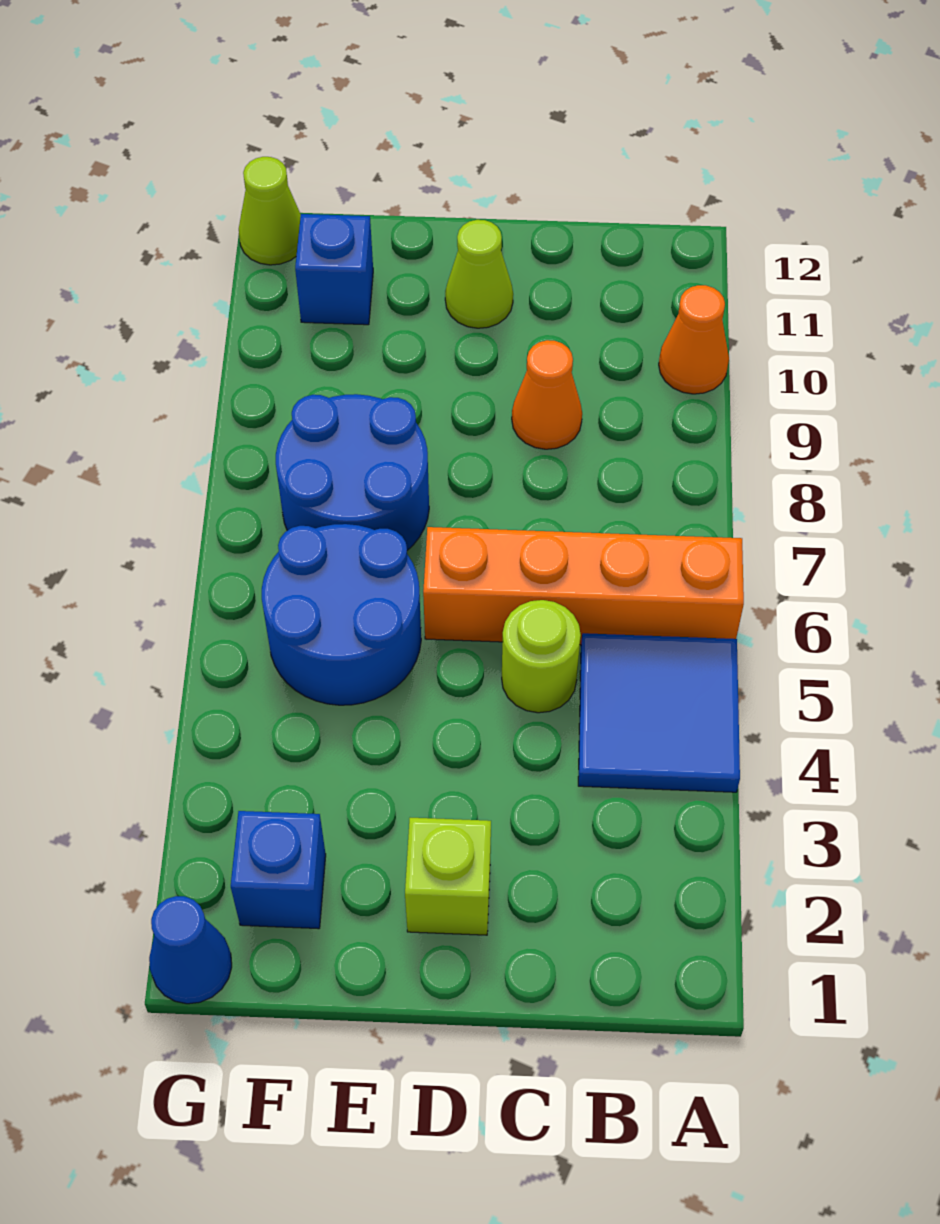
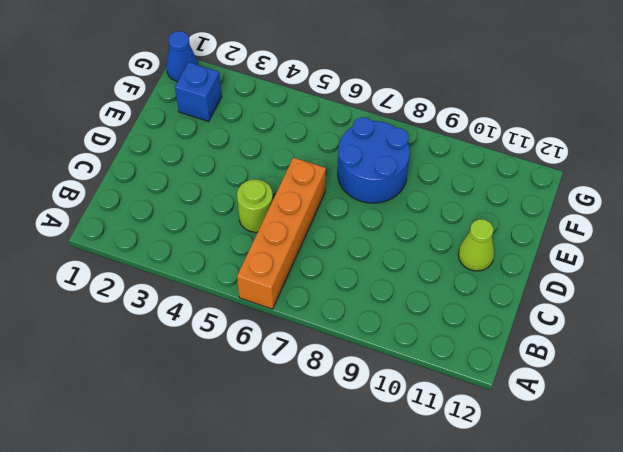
none -> blue tile A4:B5 level 1
none -> orange cone A10 level 1
none -> orange cone C9 level 1

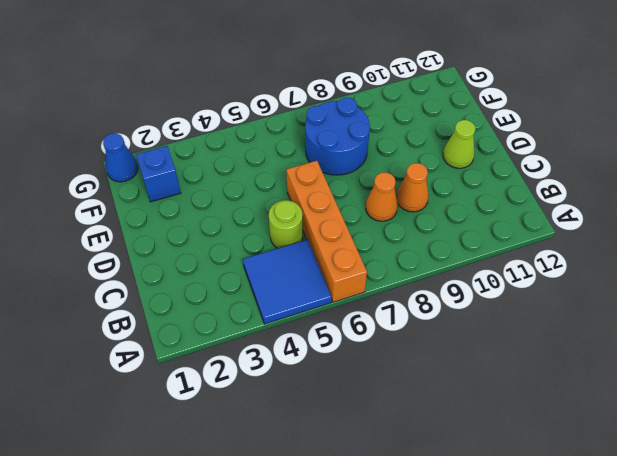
orange cone C8 level 1 -> orange cone A10 level 1
none -> lime brick D2 level 1
none -> blue round brick E5:F6 level 1
none -> blue brick F11 level 1

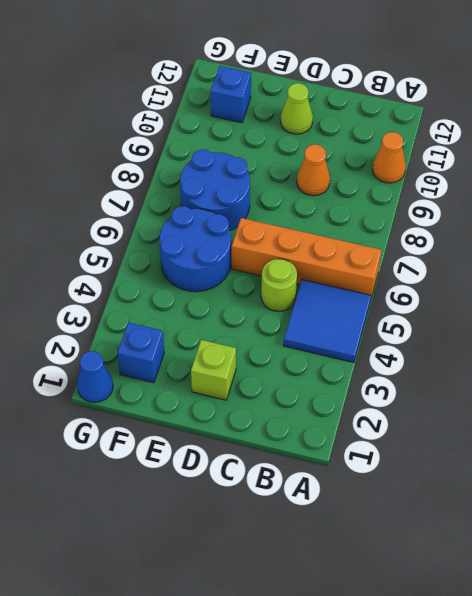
none -> lime cone G12 level 1

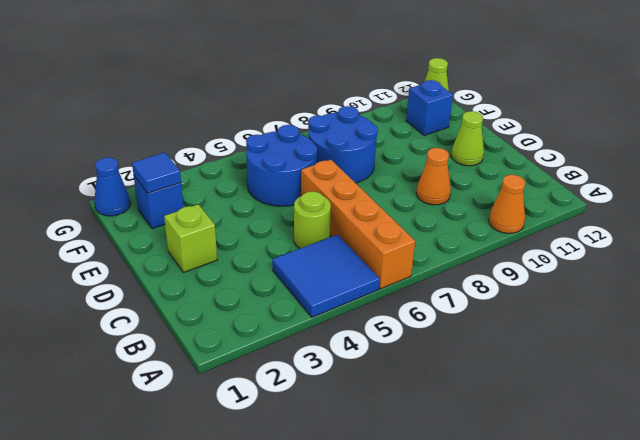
blue tile F2 level 2 -> none

